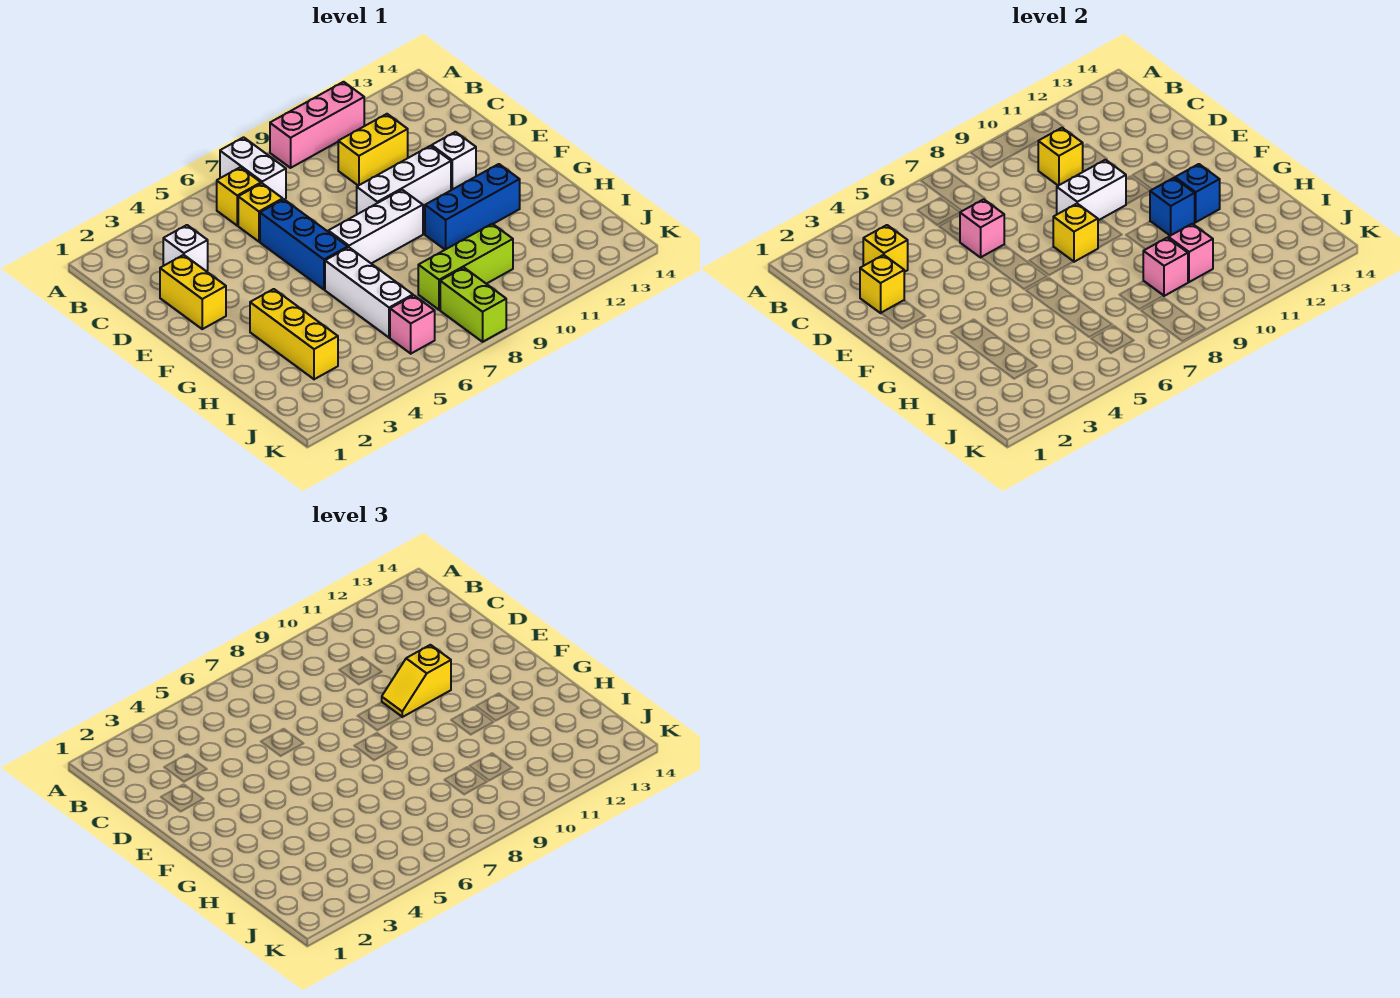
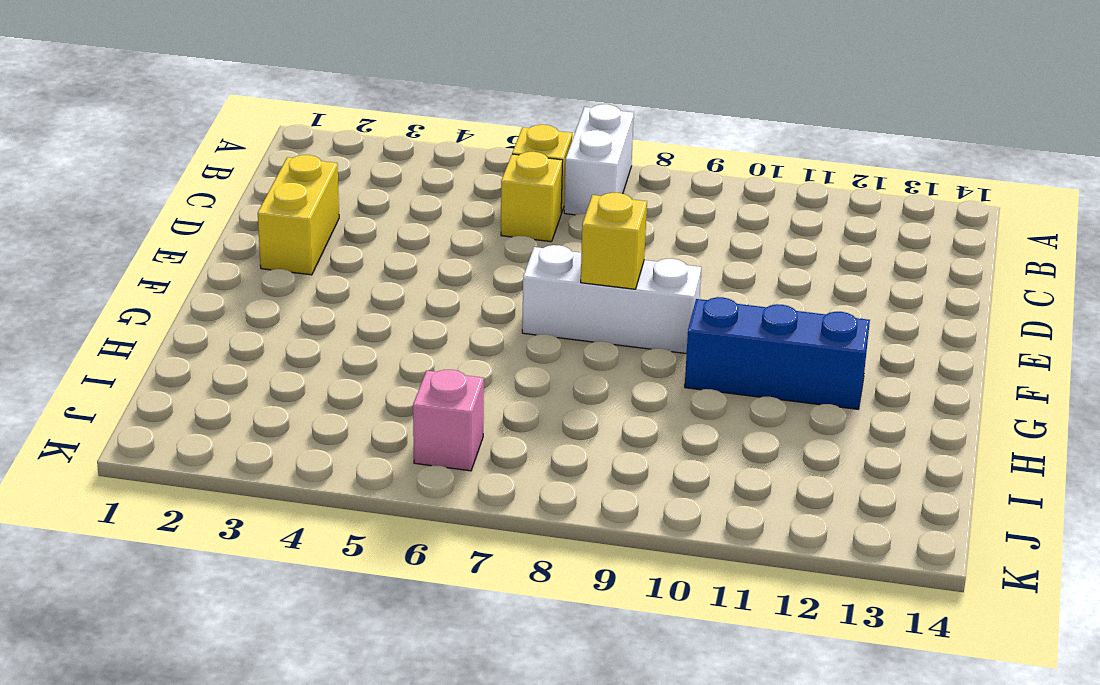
none -> pink brick A9:A11 level 1
none -> white brick C3 level 1
none -> yellow brick C10:C11 level 1

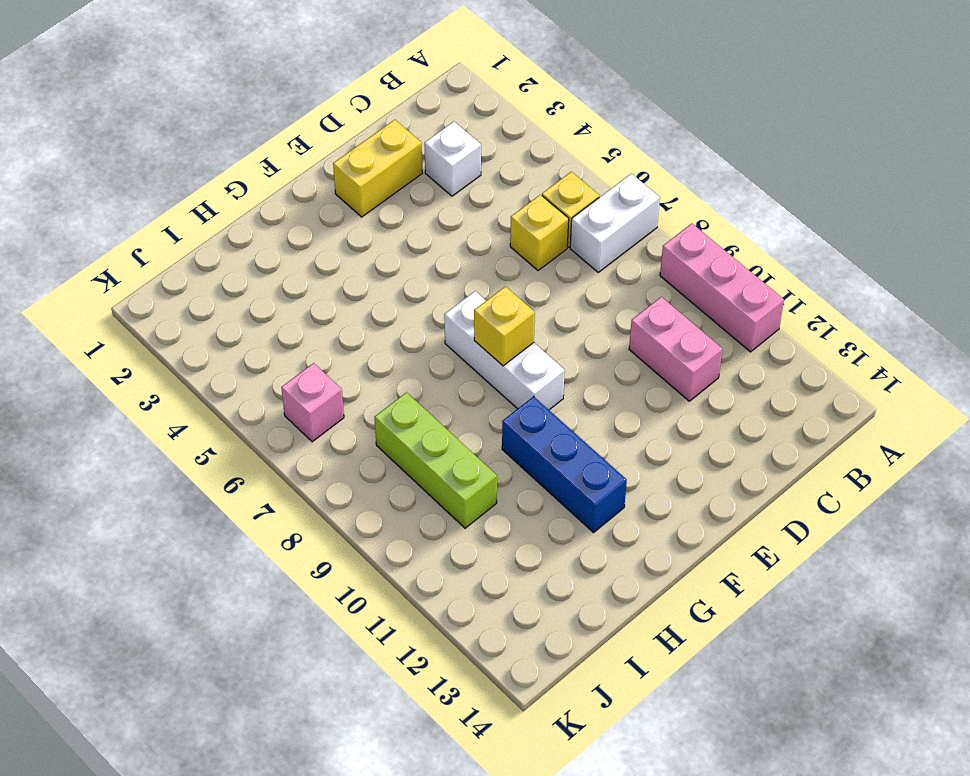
pink brick C10:C11 level 1 -> yellow brick C10:C11 level 1
none -> blue brick D6:F6 level 1
none -> white brick E9:E11 level 1
none -> white brick E12 level 1

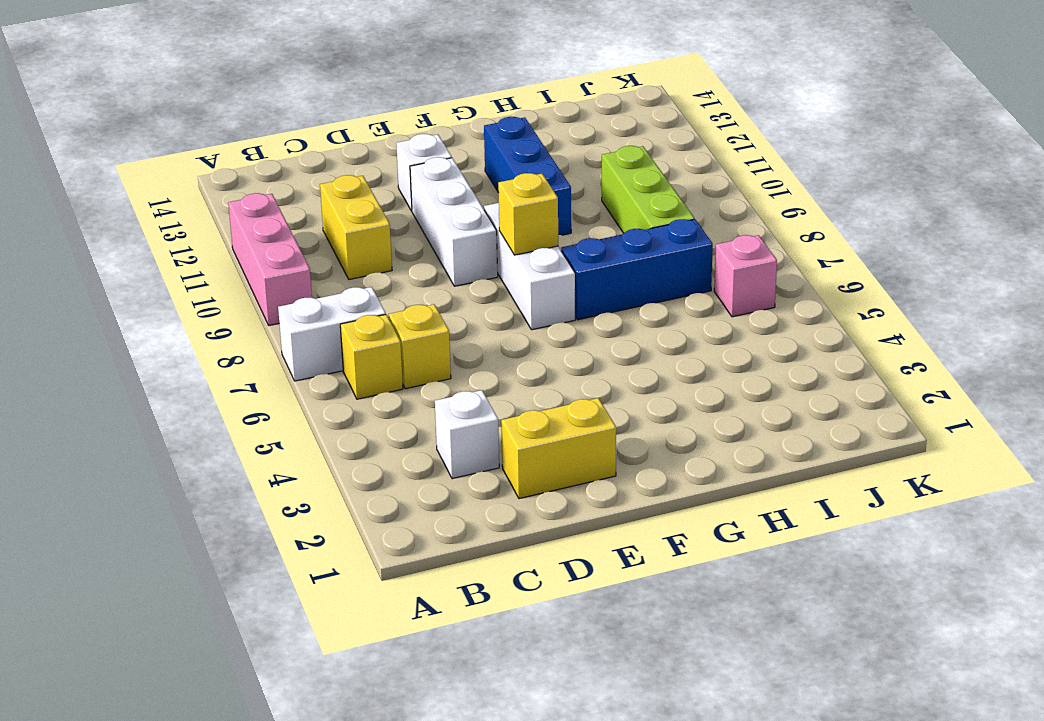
blue brick G7:I7 level 1 -> blue brick D6:F6 level 1
none -> yellow brick G3:I3 level 1
none -> white brick G6:I6 level 1
none -> lime brick J8:K8 level 1

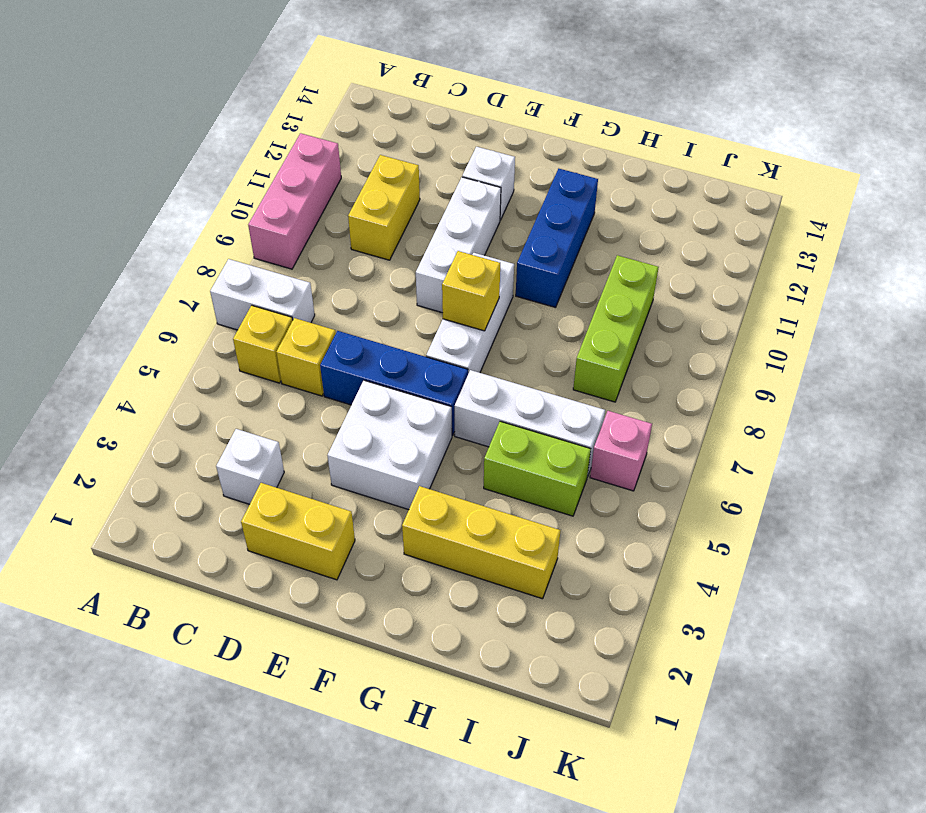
white brick E4:F5 level 1 -> none
lime brick H5:I5 level 1 -> lime brick J8:K8 level 1
none -> yellow brick C3 level 2
none -> yellow brick C10 level 2
none -> yellow brick D2 level 2

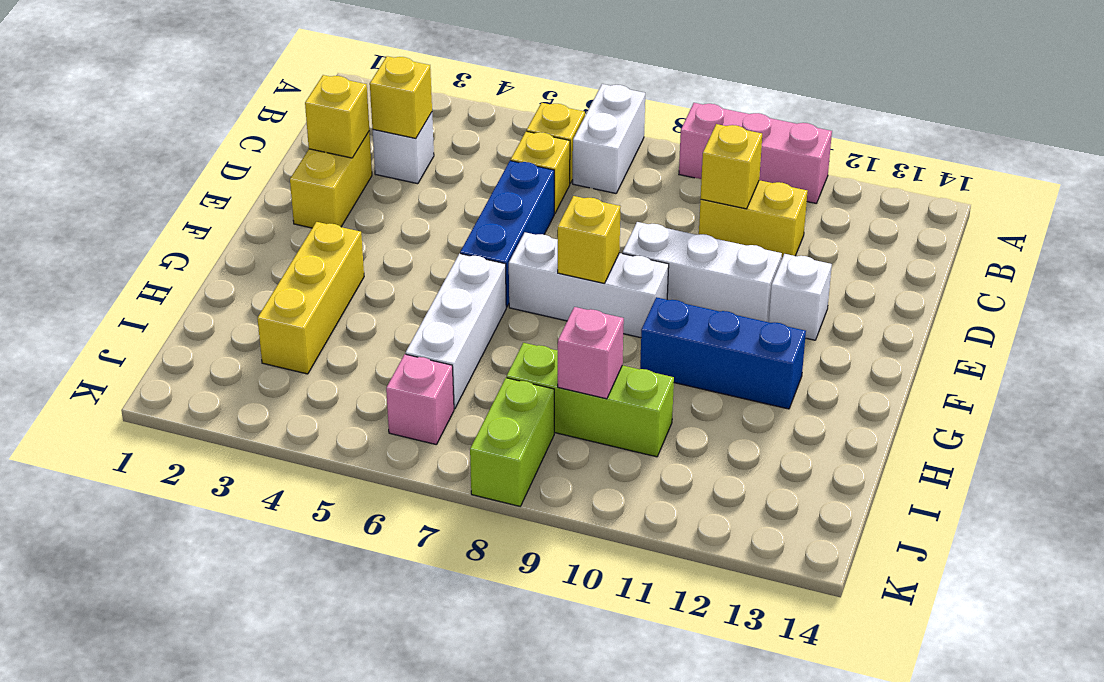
none -> pink brick D6 level 2
none -> white brick E9:E10 level 2
none -> blue brick G11 level 2

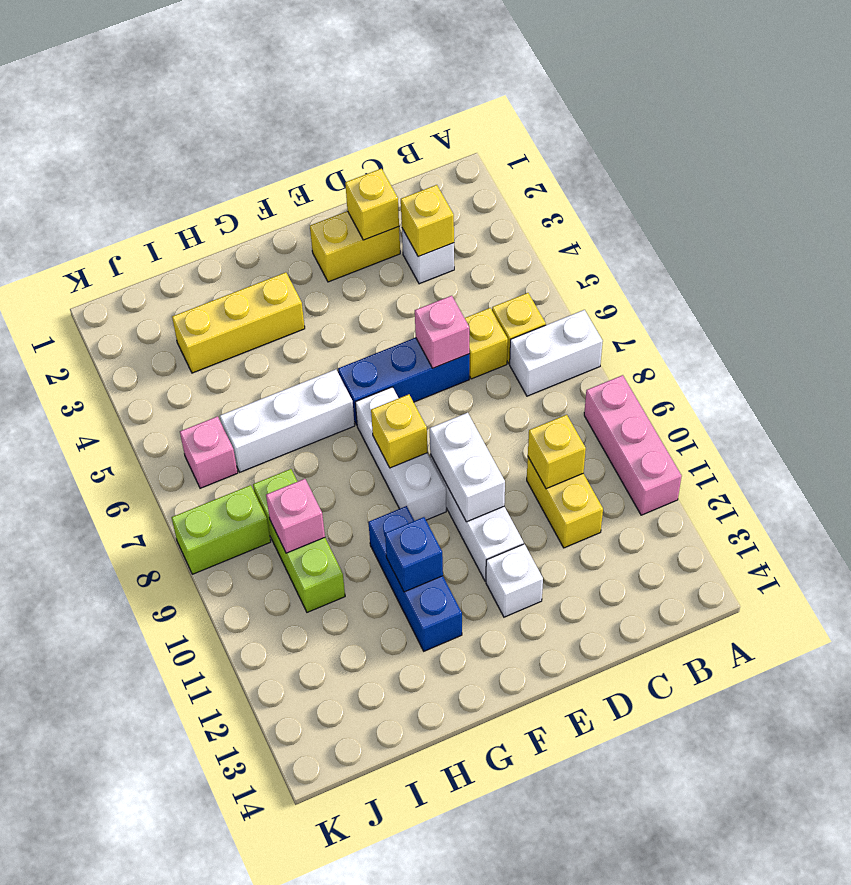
none -> blue brick G12 level 2
none -> pink brick I10 level 2
none -> yellow slope E10:E11 level 3 top 11

